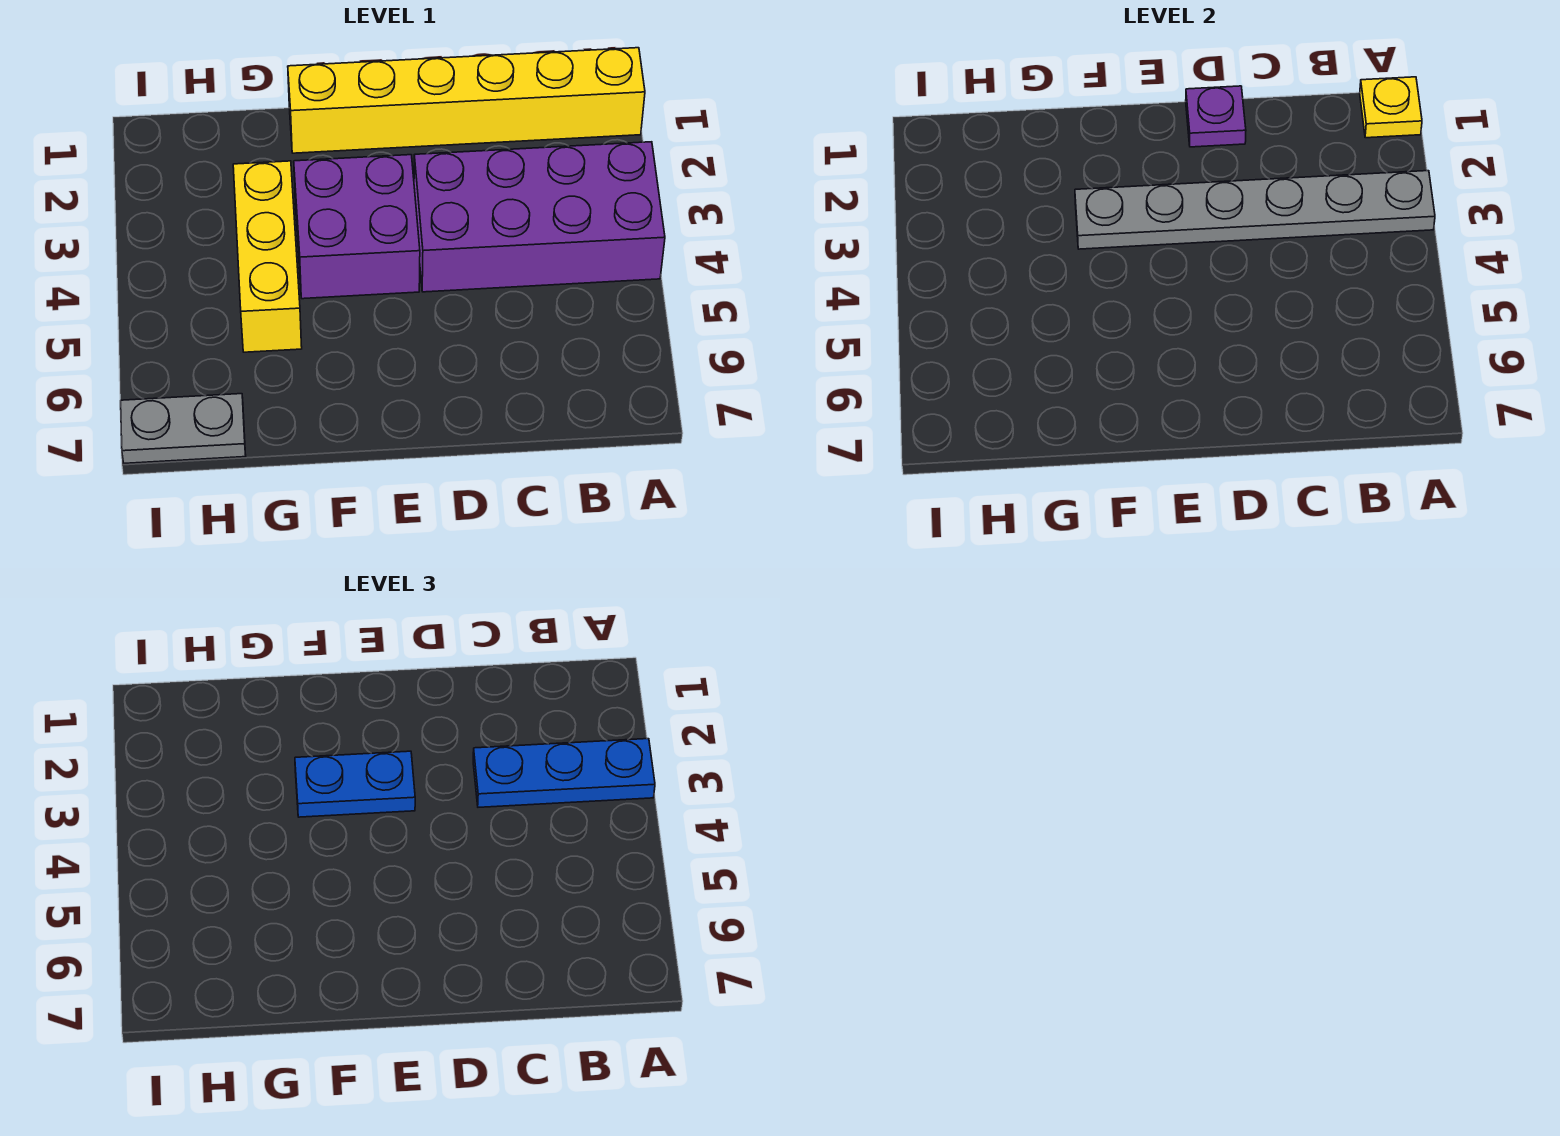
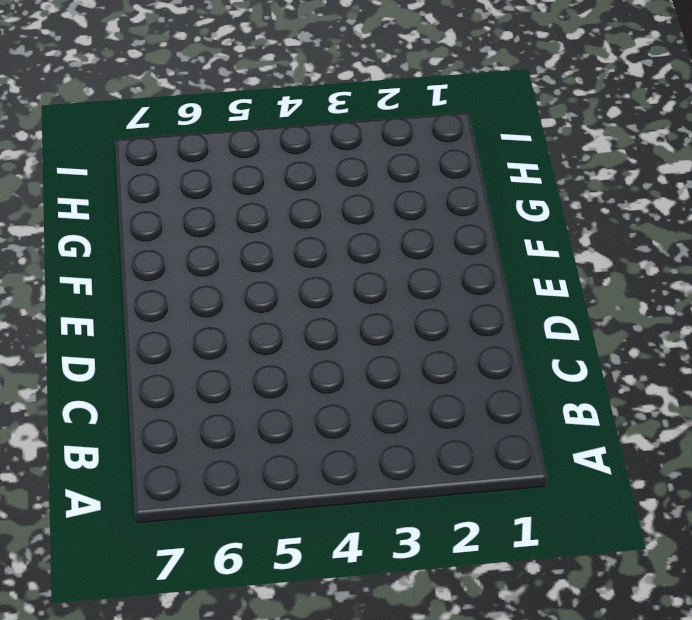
none -> yellow brick A1:F1 level 1
none -> purple brick A3:D4 level 1

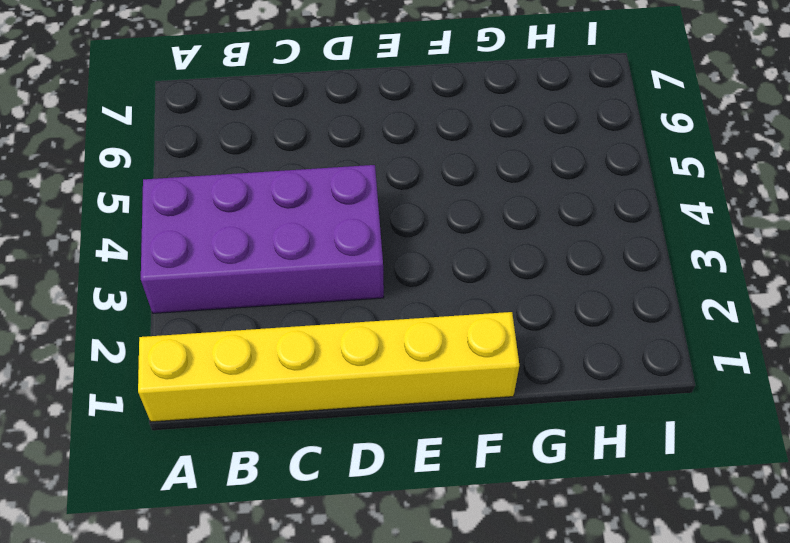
none -> purple brick E3:F4 level 1
none -> yellow brick G3:G5 level 1

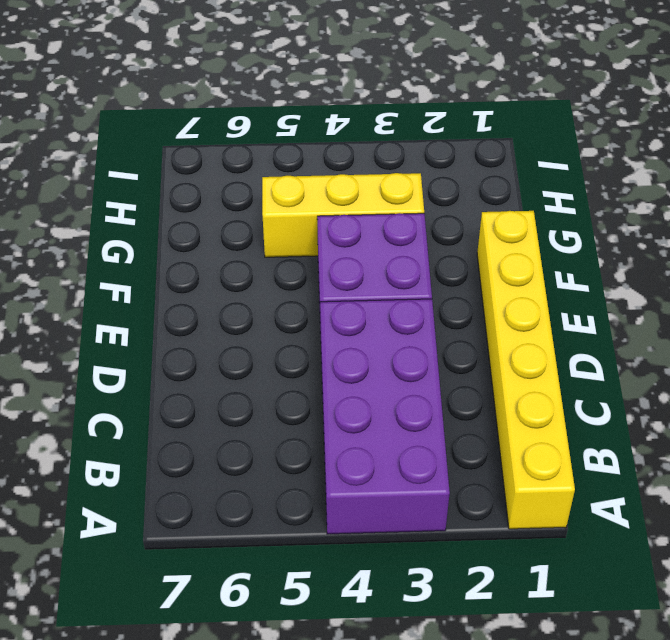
none -> grey plate H7:I7 level 1
none -> yellow plate A1 level 2

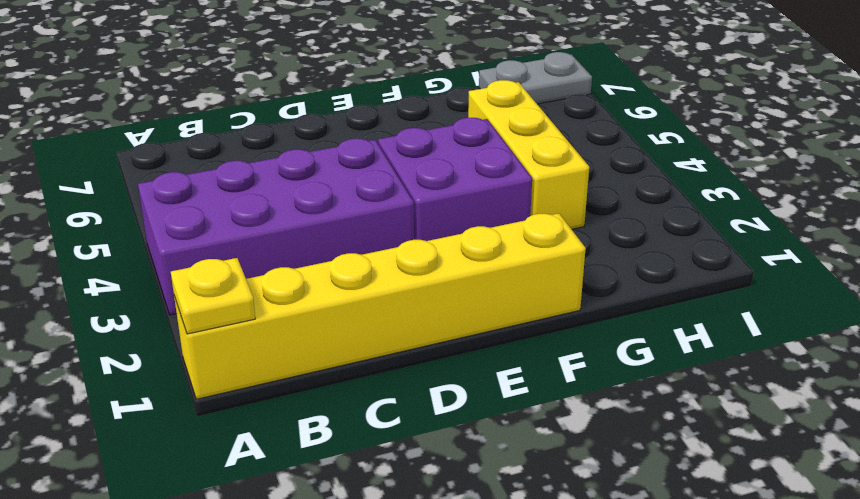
none -> grey plate A3:F3 level 2
none -> purple plate D1 level 2

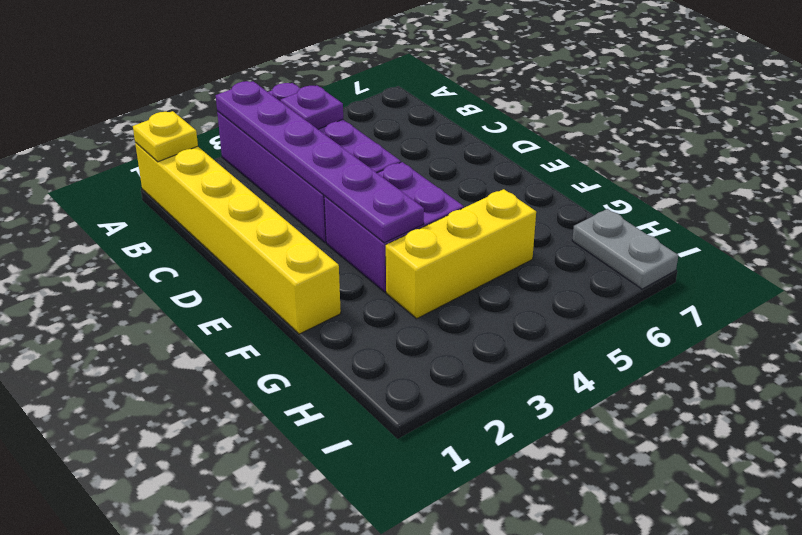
purple plate A3:F3 level 2 -> grey plate A3:F3 level 2
purple plate B4 level 2 -> purple plate D1 level 2
none -> blue plate A3:C3 level 3
none -> blue plate E3:F3 level 3

